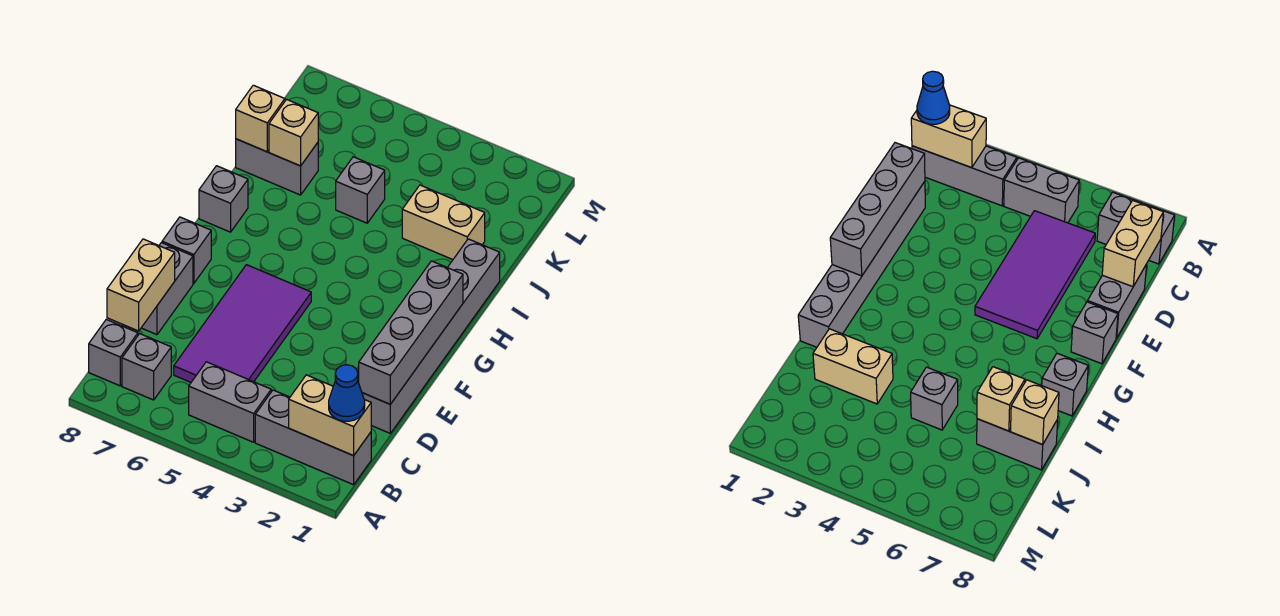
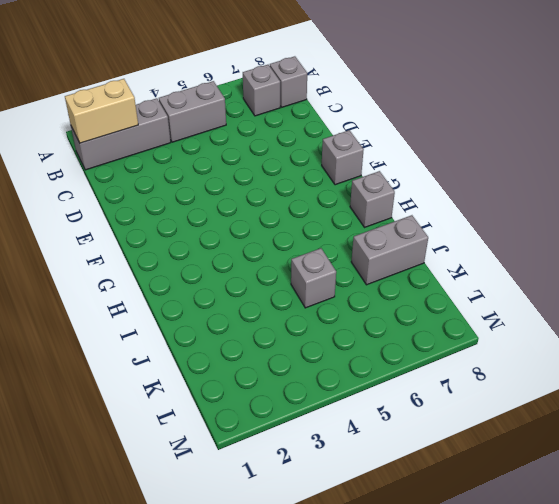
none -> purple tile C5:F6 level 1
none -> grey brick D1:I1 level 1
none -> grey brick D8:E8 level 1

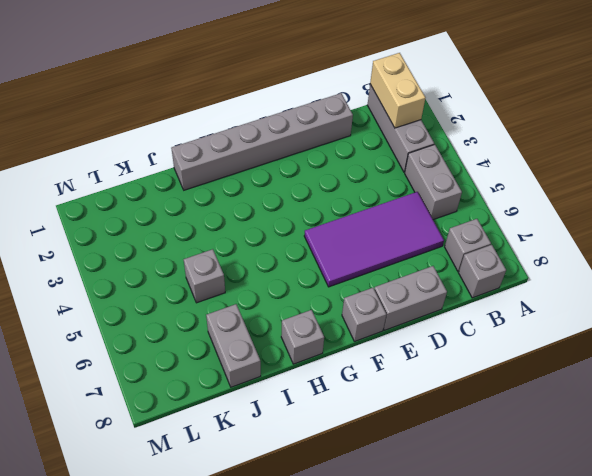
none -> tan brick J2:J3 level 1
none -> tan brick C8:D8 level 2
none -> grey brick D1:G1 level 2

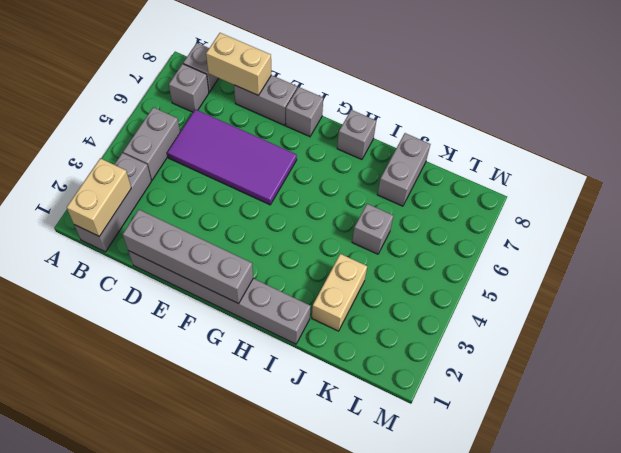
none -> tan brick J7 level 2
none -> tan brick J8 level 2
none -> blue cone B1 level 3

